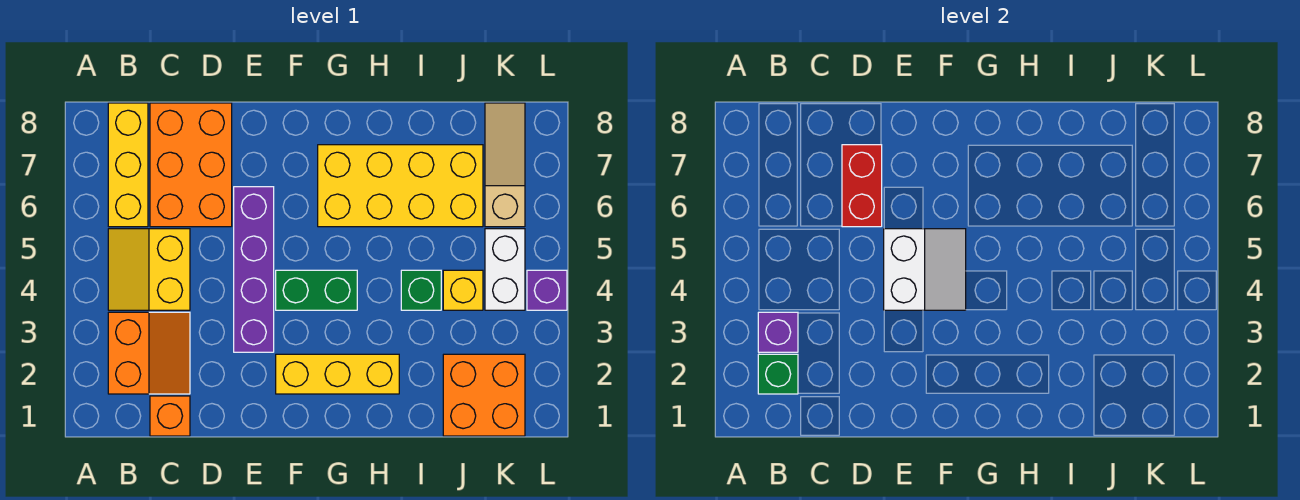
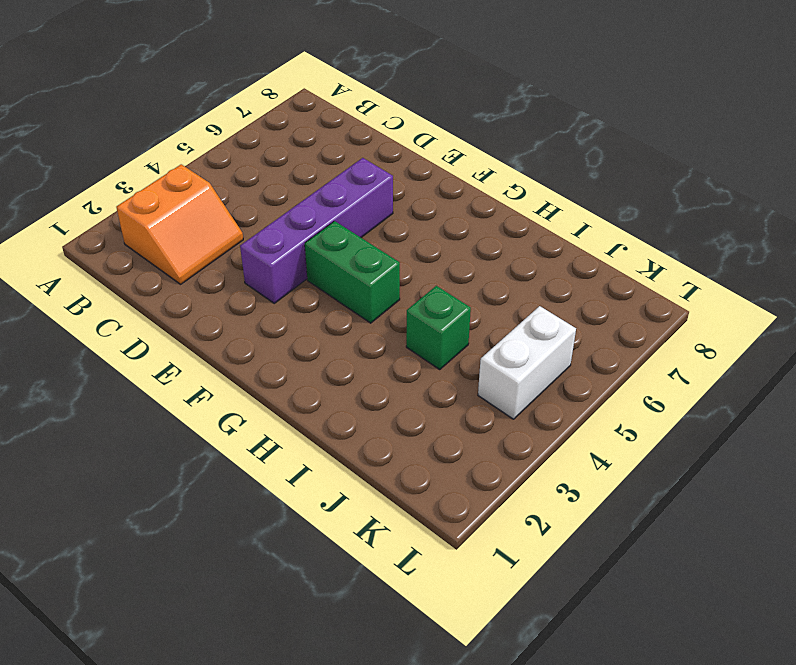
none -> yellow slope B4:C5 level 1 top C
none -> yellow brick B6:B8 level 1
none -> orange brick C1 level 1

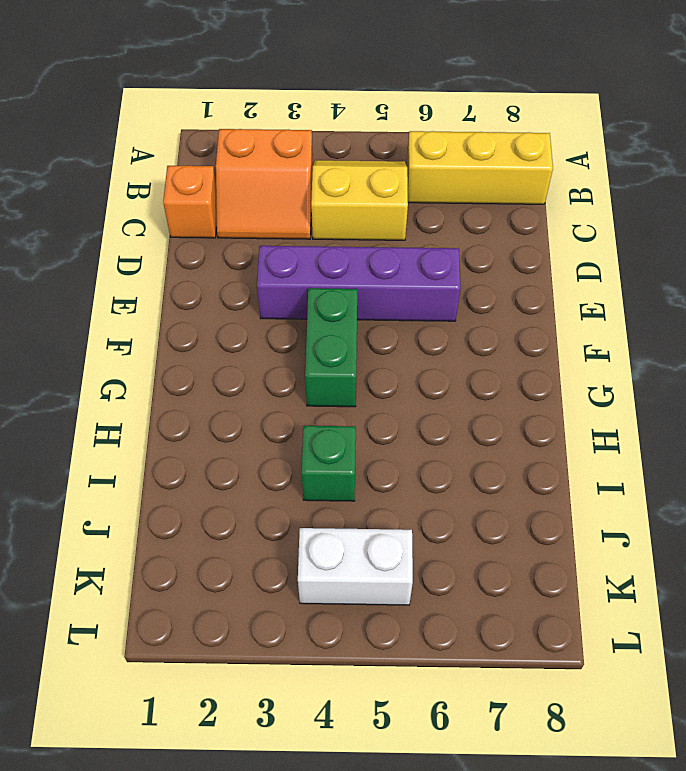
none -> orange brick C6:D8 level 1
none -> yellow brick F2:H2 level 1
none -> yellow brick G6:J7 level 1

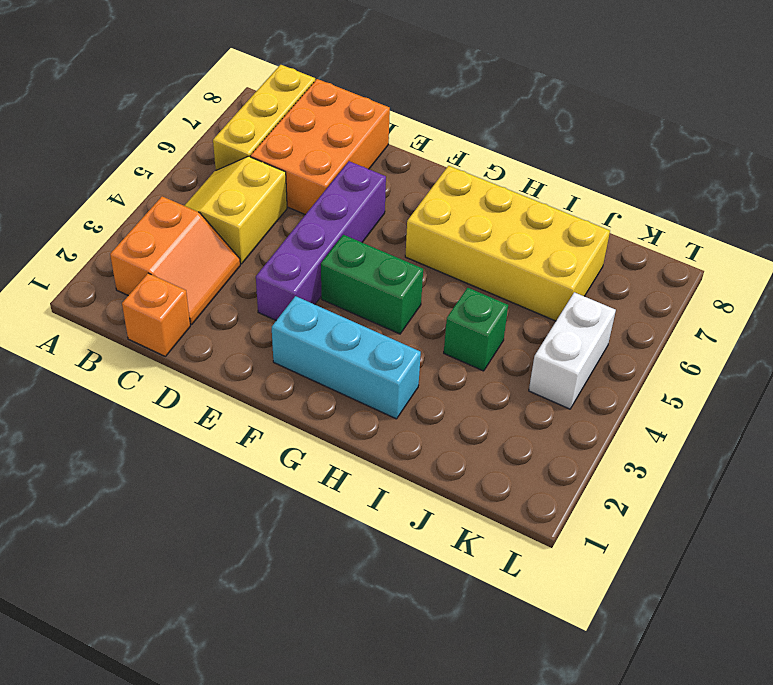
cyan brick F2:H2 level 1 -> yellow brick F2:H2 level 1
none -> orange brick J1:K2 level 1
none -> yellow brick J4 level 1
none -> tan slope K6:K8 level 1 top 6

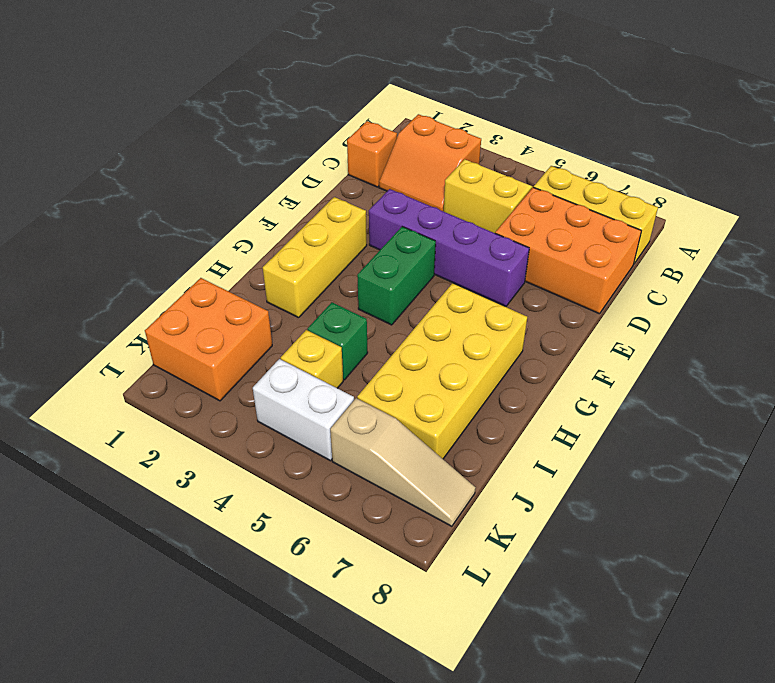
none -> purple brick L4 level 1
none -> green brick B2 level 2
none -> purple brick B3 level 2

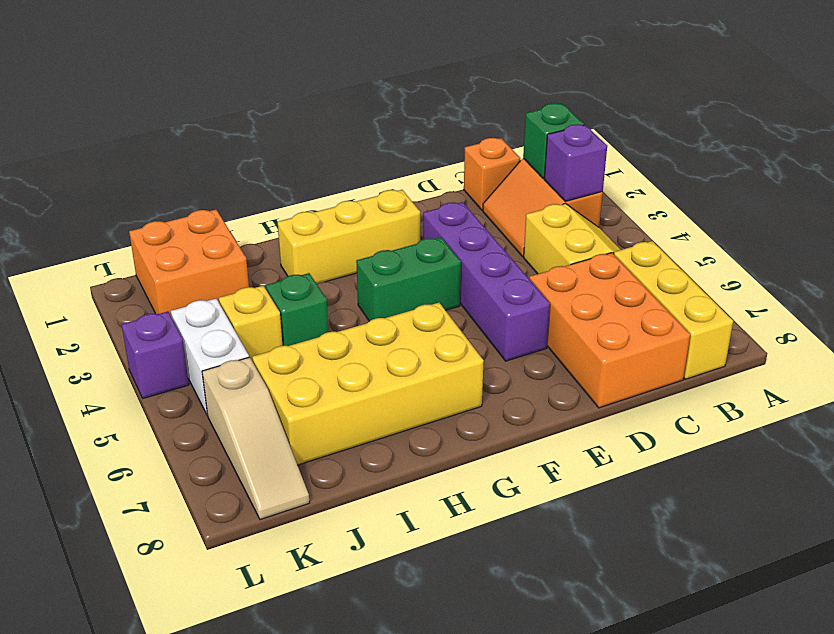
none -> red brick D6:D7 level 2
none -> white slope E4:F5 level 2 top E

